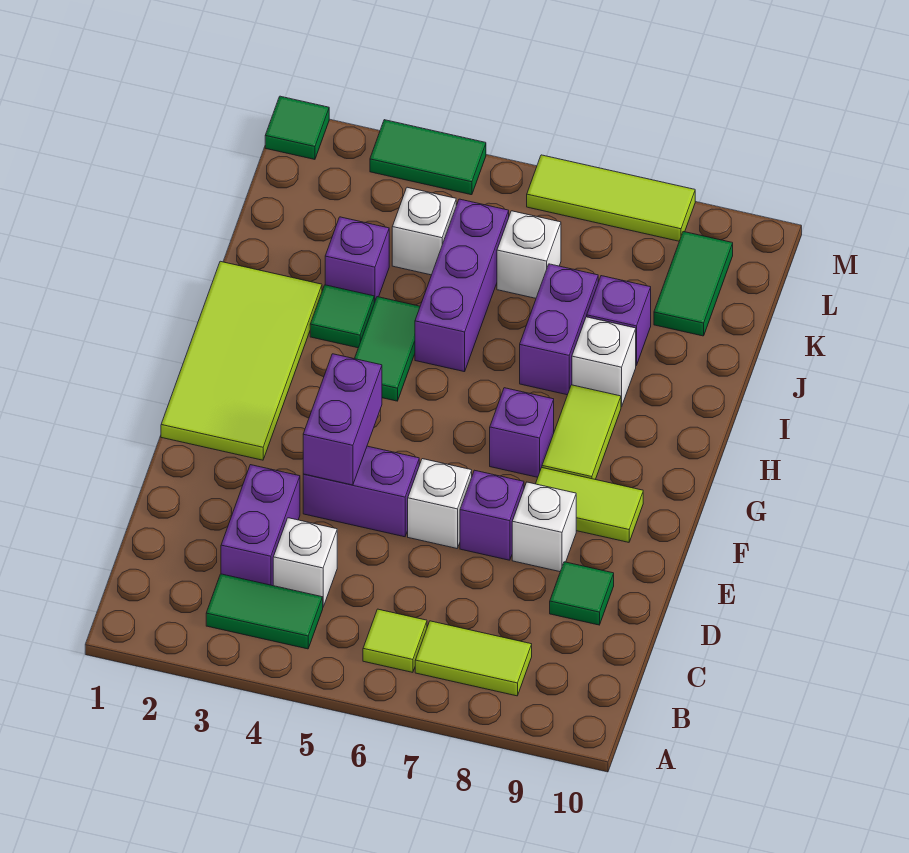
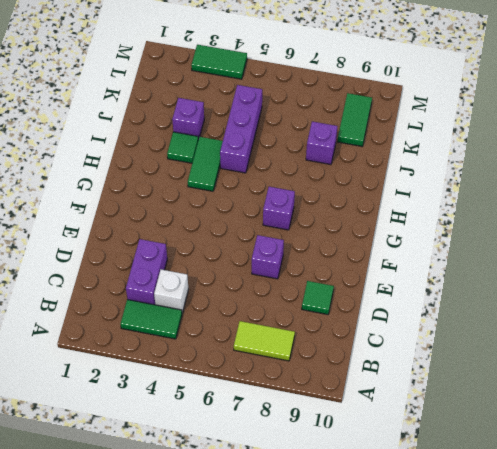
none -> lime tile B6 level 1
none -> purple brick E4:E5 level 1
none -> white brick E6 level 1

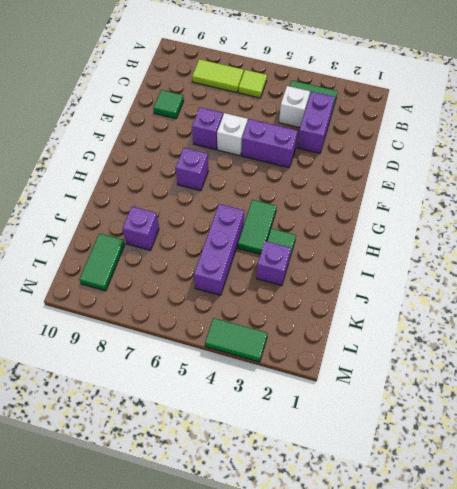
none -> white brick E8 level 1
none -> lime tile F1:I2 level 1
none -> lime tile F8:F9 level 1

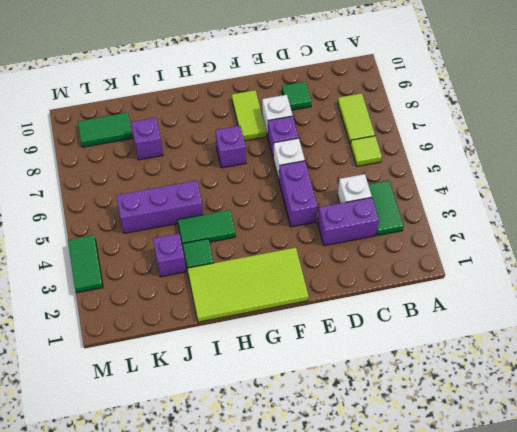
none -> lime tile G8:H8 level 1
none -> purple brick I7:J7 level 1
none -> white brick I8 level 1

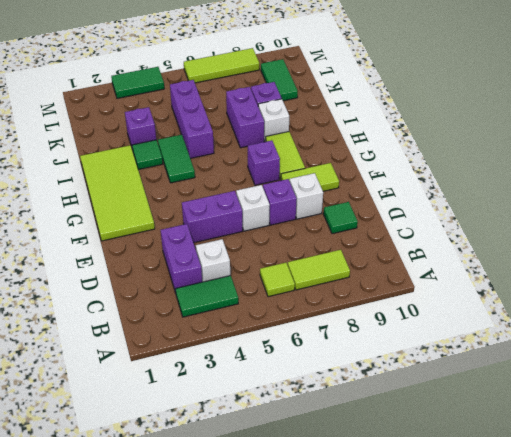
none -> white brick K4 level 1
none -> white brick K6 level 1
none -> green tile M1 level 1

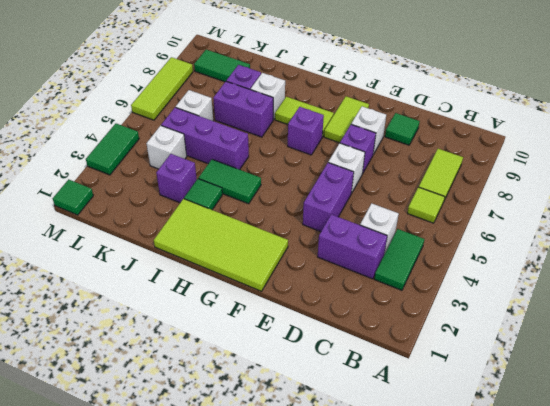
none -> purple brick E4:F4 level 2

